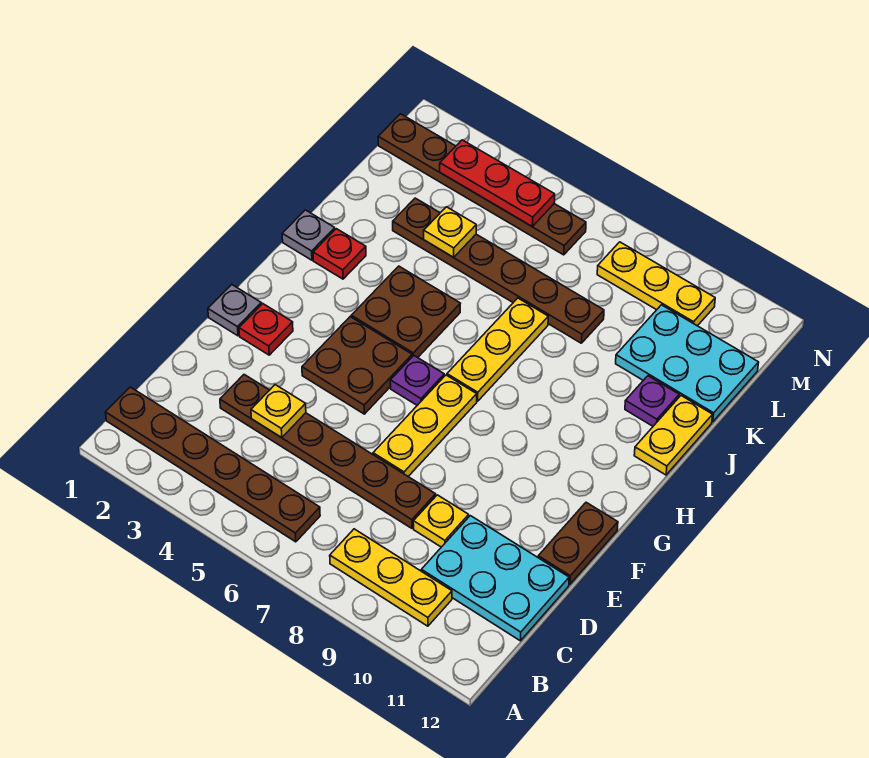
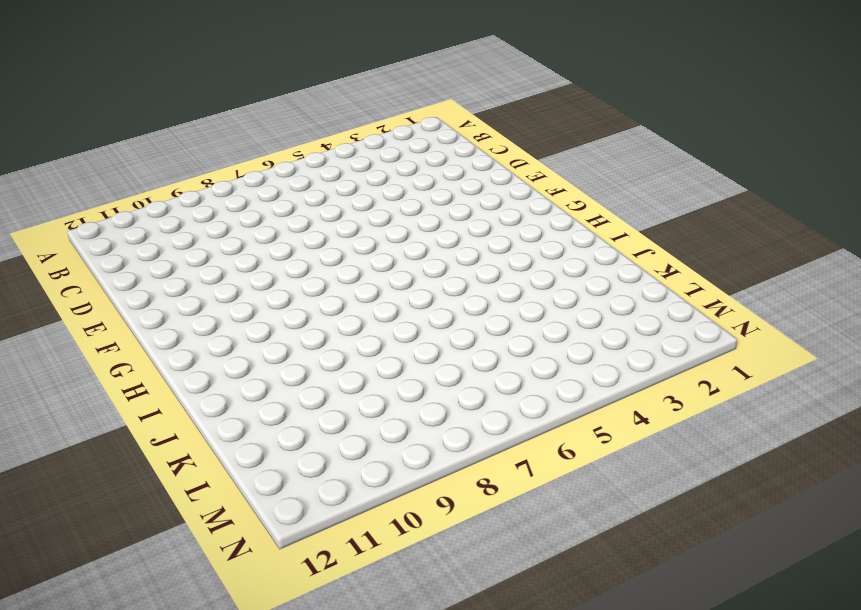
none -> brown plate B1:B6 level 1
none -> yellow plate B8:B10 level 1
none -> cyan plate C10:D12 level 1

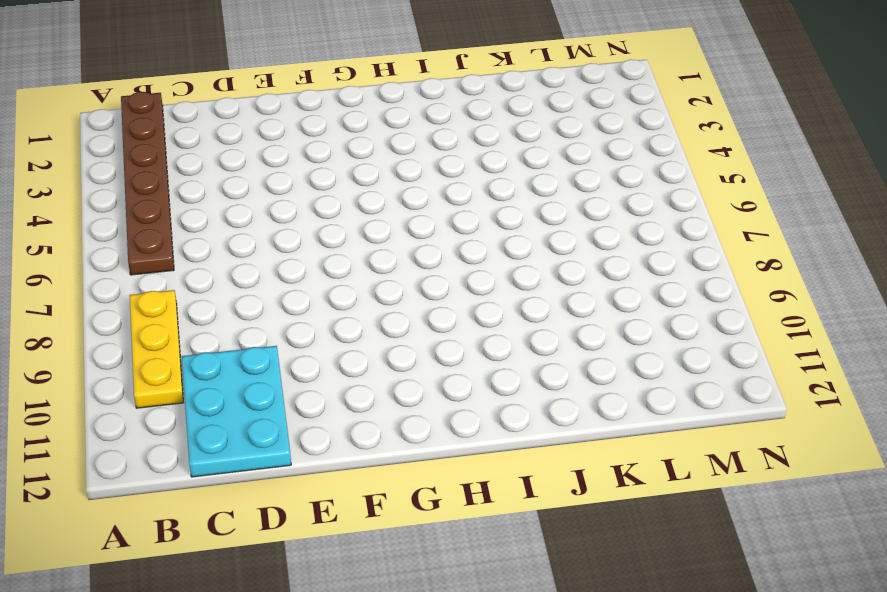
none -> brown plate D3:D8 level 1
none -> yellow plate D9 level 1
none -> yellow plate E7:G7 level 1

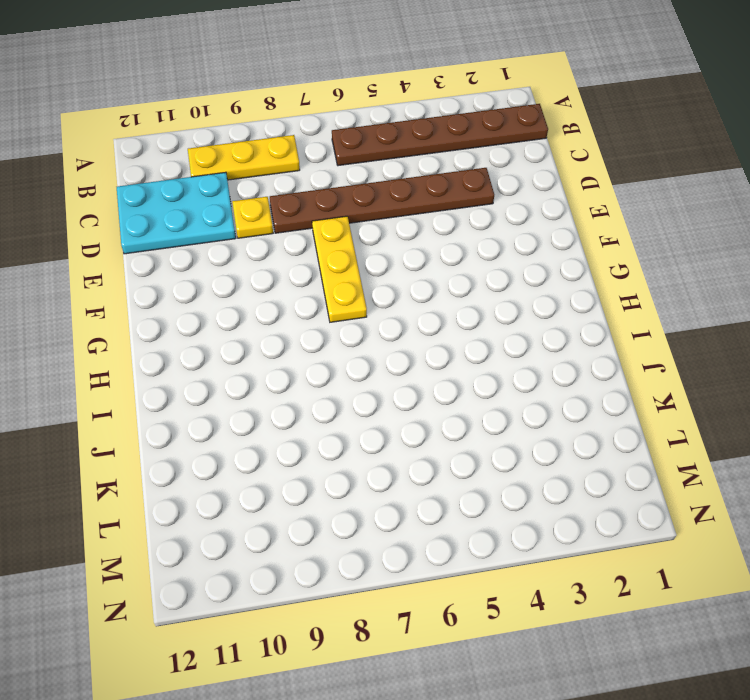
none -> brown plate E12:F12 level 1
none -> grey plate F1 level 1
none -> red plate F2 level 1

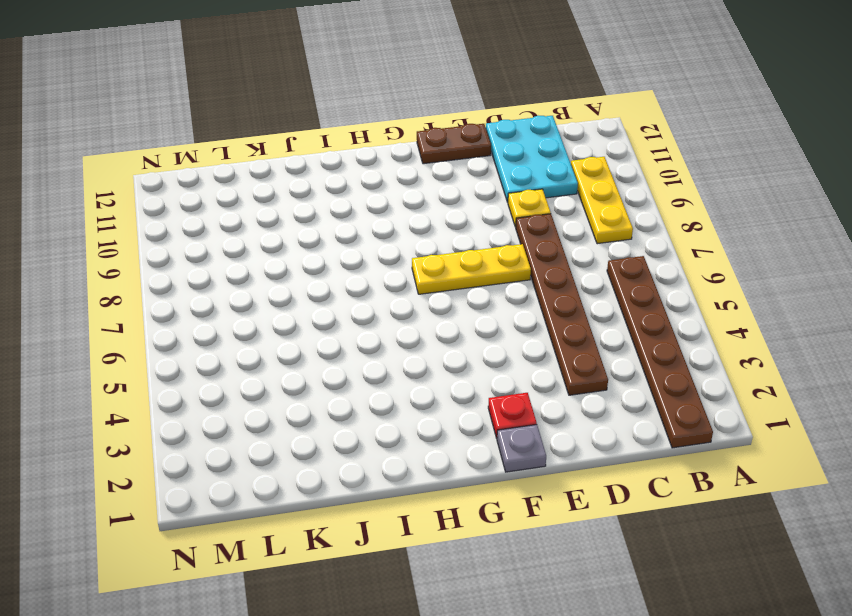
none -> brown plate F4:G5 level 1
none -> purple plate G6 level 1
none -> brown plate H4:I5 level 1

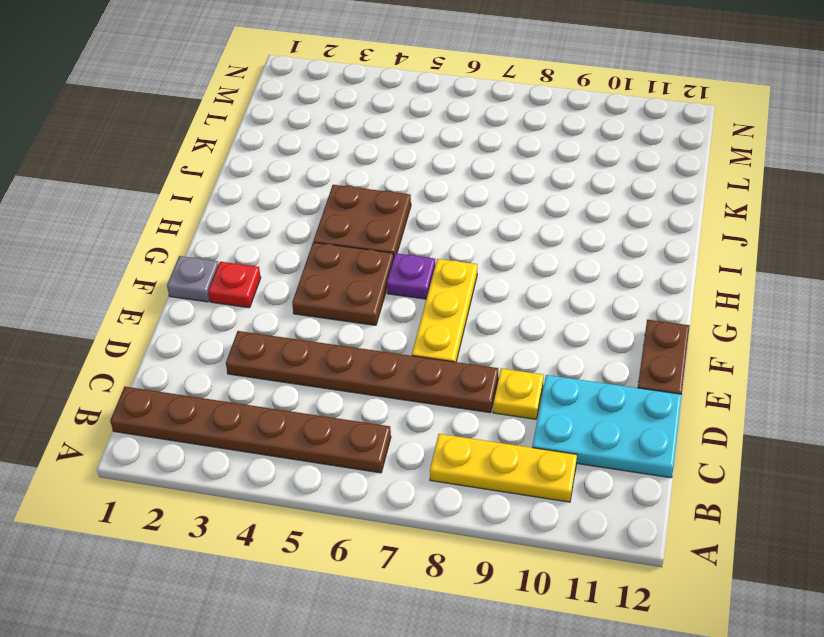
none -> yellow plate H7:J7 level 1
none -> grey plate I1 level 1
none -> red plate I2 level 1

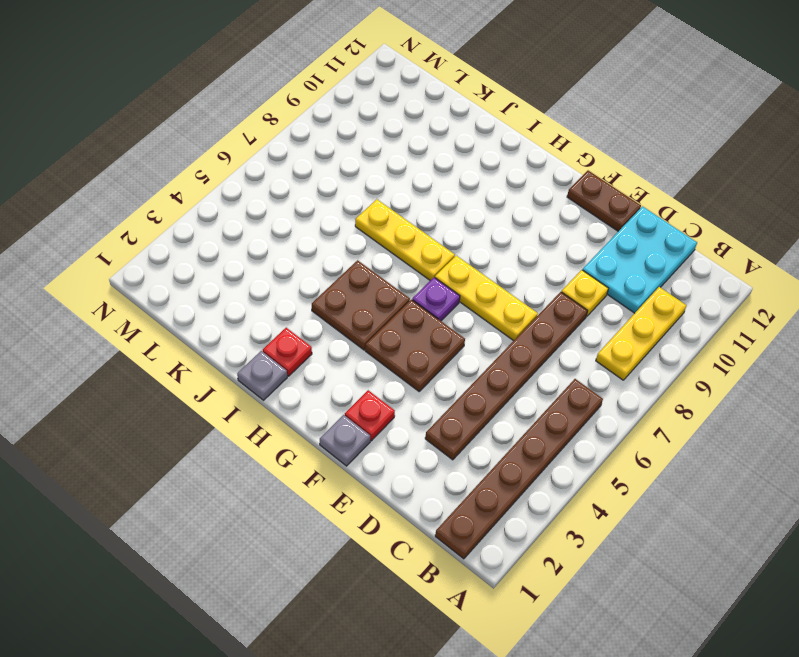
none -> yellow plate I12:J12 level 1
none -> purple plate J11 level 1
none -> brown plate K3:K8 level 1

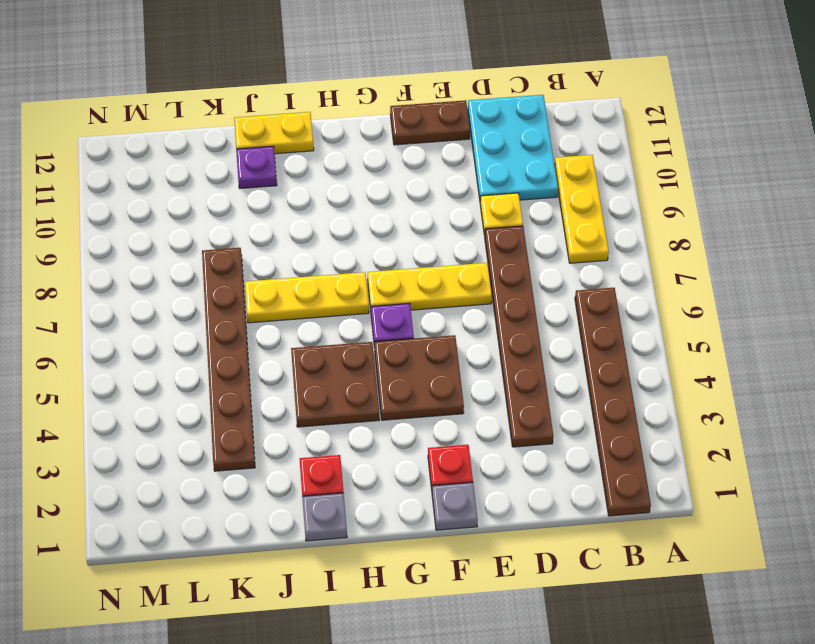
none -> cyan plate K10:L12 level 1
none -> brown plate M1:M6 level 1
none -> yellow plate M8:M10 level 1

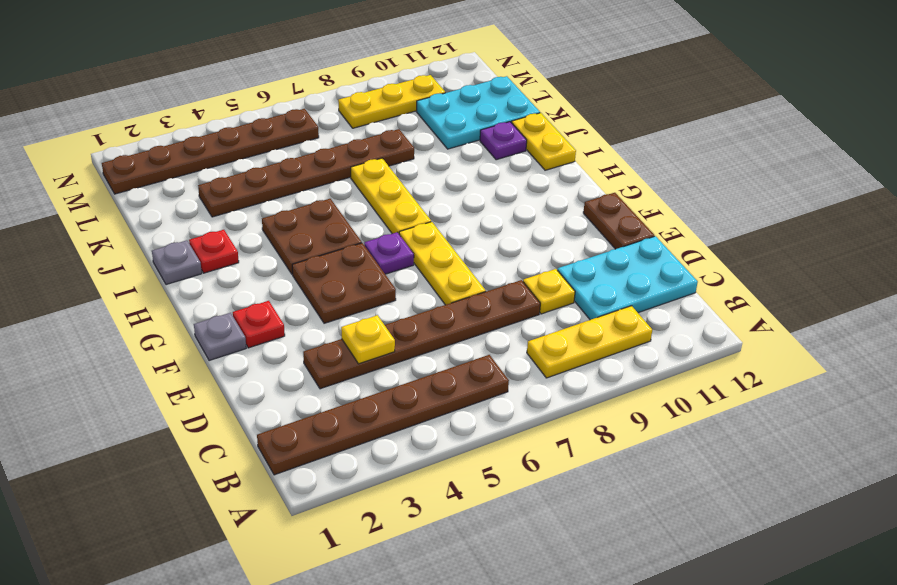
none -> yellow plate K4 level 2
none -> red plate M3:M5 level 2

